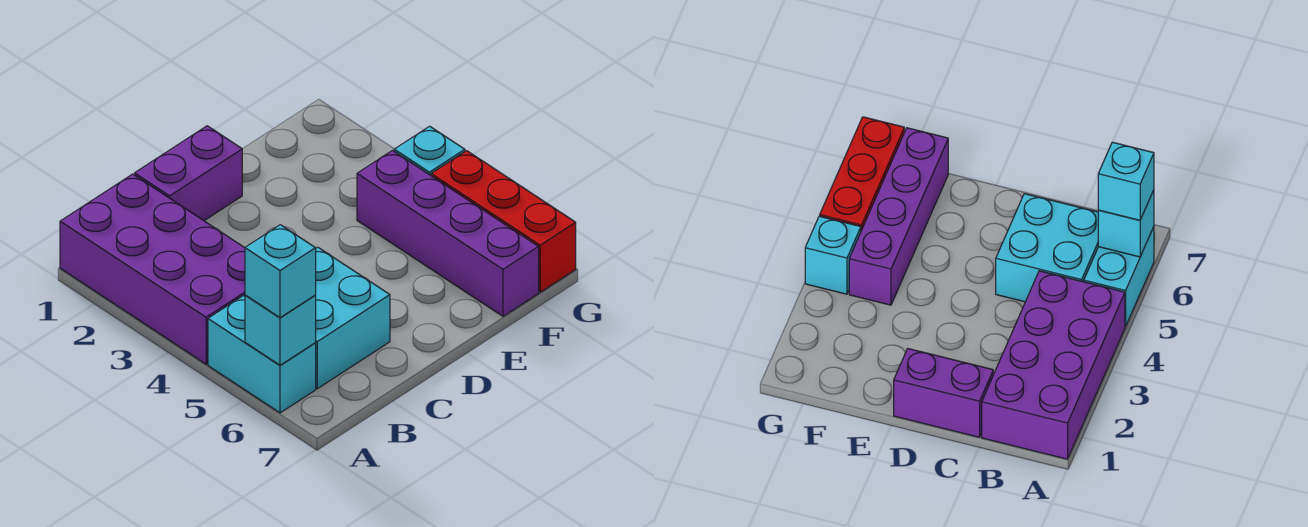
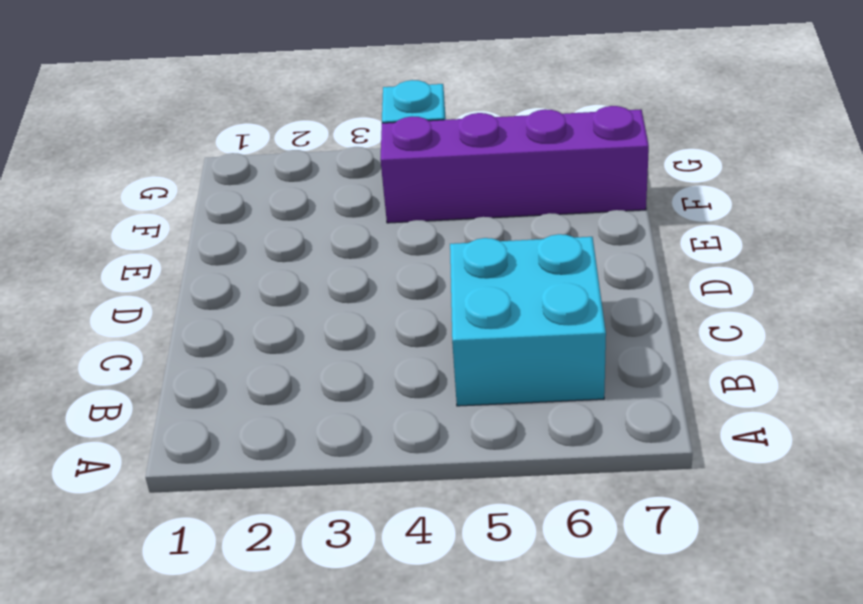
none -> purple brick A1:B4 level 1
none -> cyan brick A5:A6 level 1

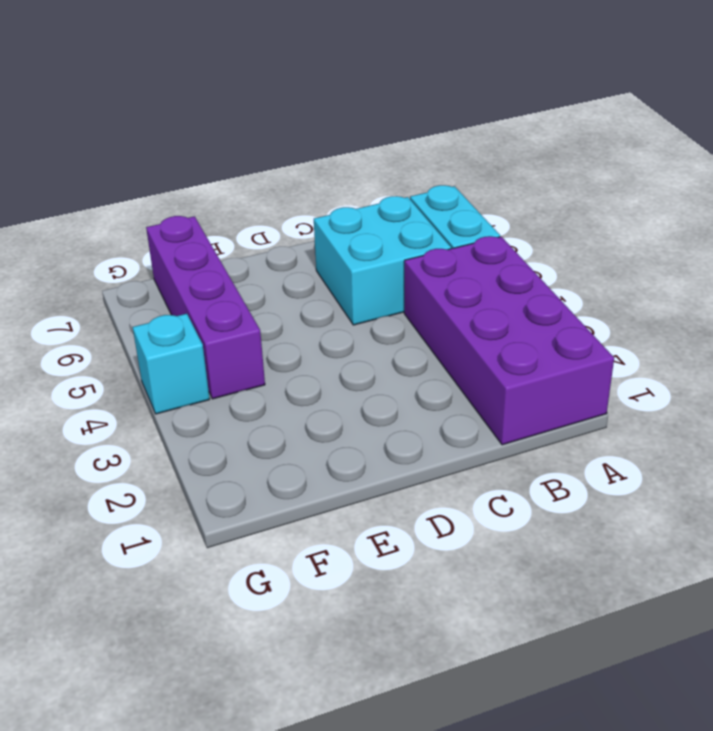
none -> purple brick C1:D1 level 1
none -> red brick G5:G7 level 1

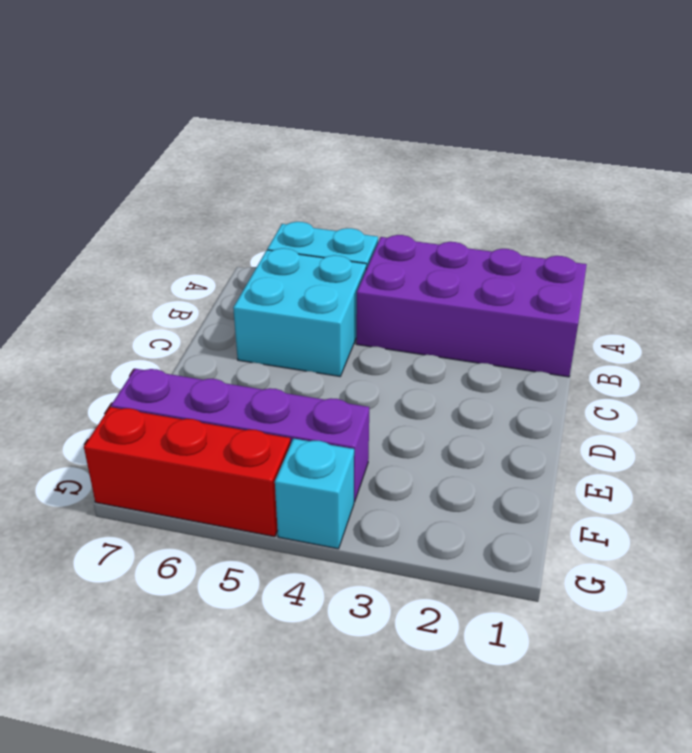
none -> purple brick C1:D1 level 1
none -> cyan brick A6 level 2

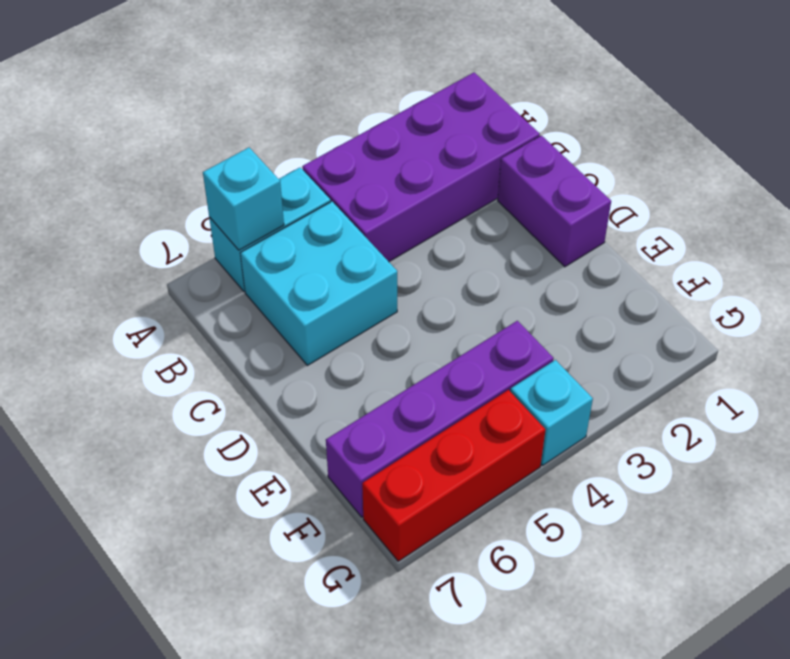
none -> cyan brick A6 level 3

